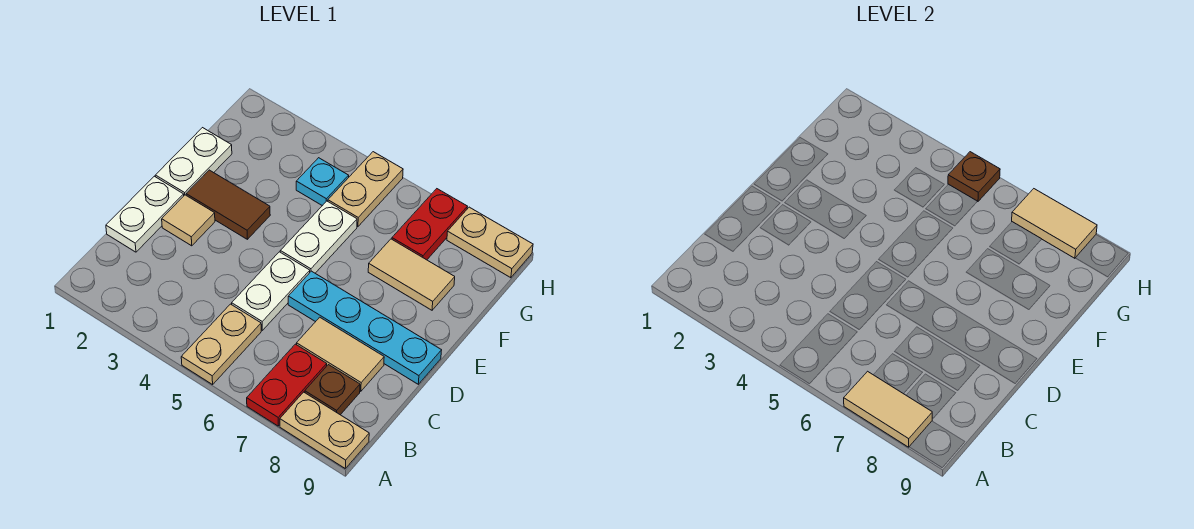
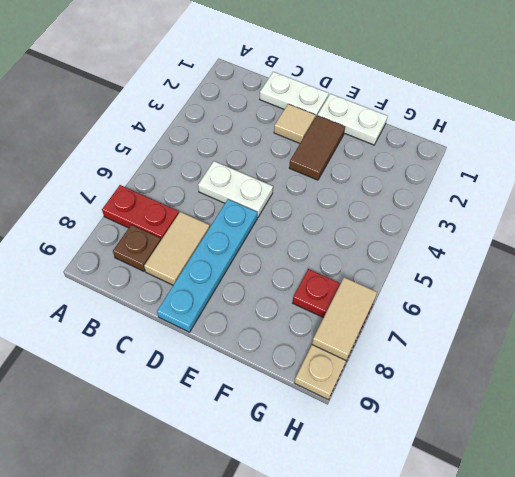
none -> tan plate A5:B5 level 1
none -> tan plate A8:A9 level 1
none -> white plate E5:F5 level 1

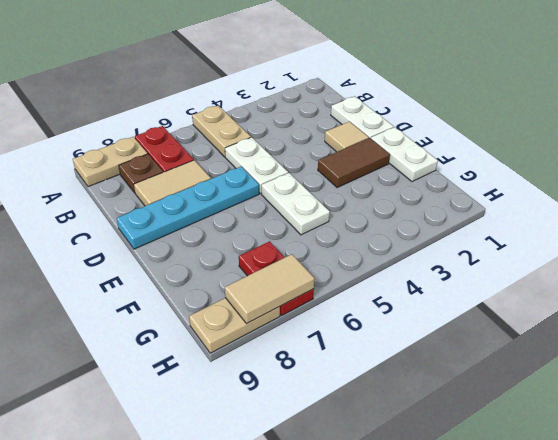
none -> tan tile F7:F8 level 1
none -> cyan plate G4 level 1
none -> tan plate G5:H5 level 1

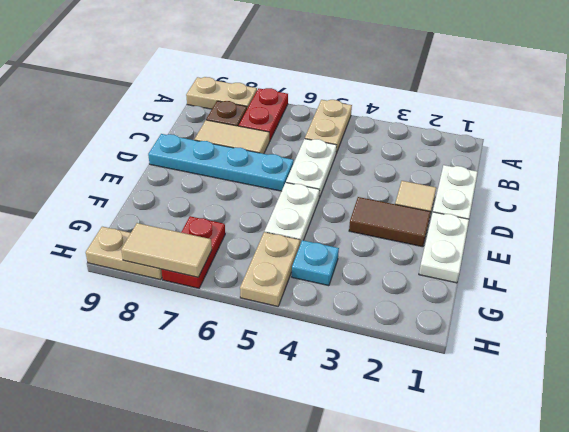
none -> tan tile F7:F8 level 1
none -> tan tile A7:A8 level 2
none -> brown plate H5 level 2

